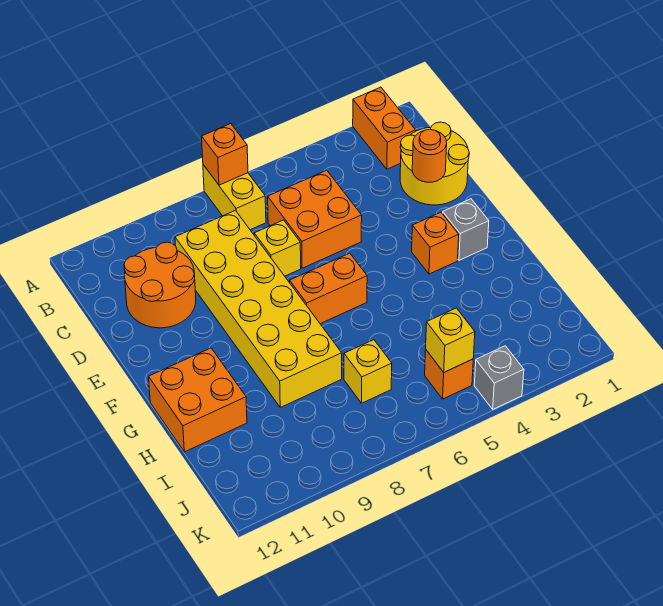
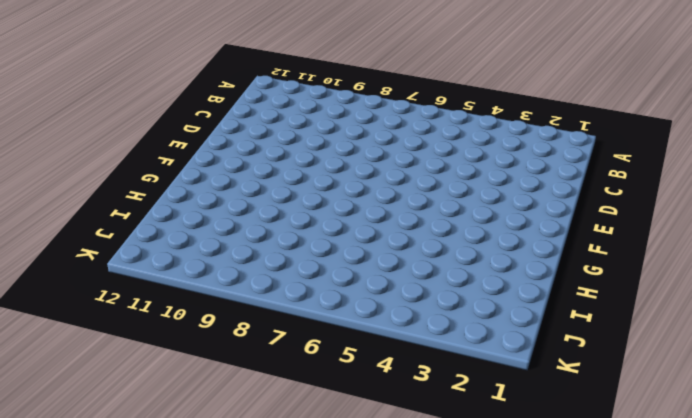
none -> orange brick A2:B2 level 1
none -> yellow brick A7:B7 level 1
none -> yellow round brick C1:D2 level 1

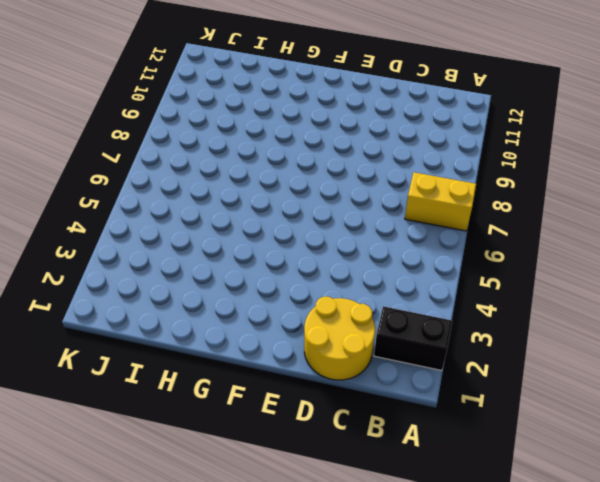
black brick A2:B2 level 1 -> orange brick A2:B2 level 1
none -> orange brick C5:D6 level 1
none -> yellow brick C8:H9 level 1
none -> orange round brick C10:D11 level 1

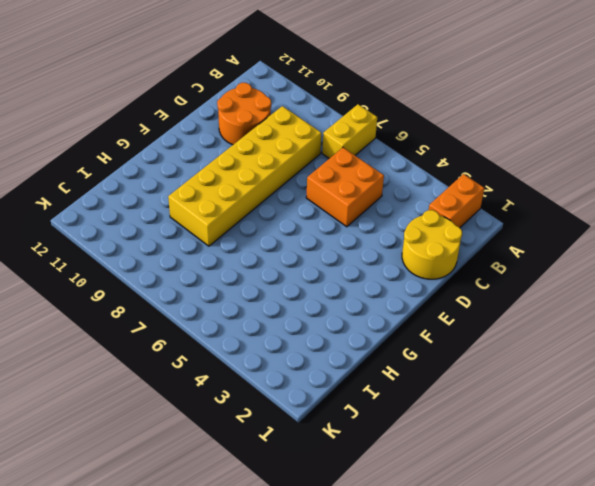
none -> yellow brick D7 level 1
none -> grey brick F2 level 1
none -> orange brick F3 level 1

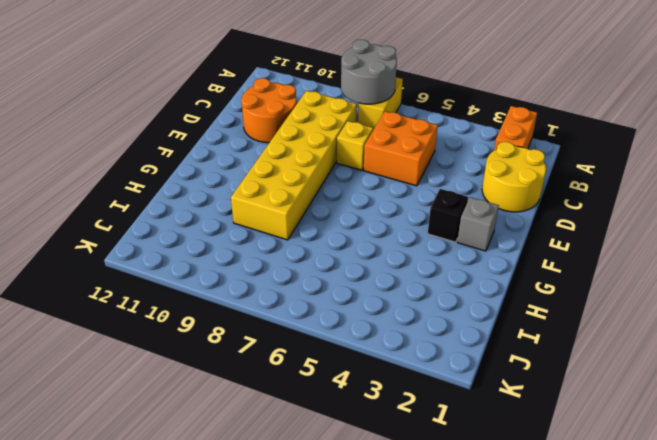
grey round brick A7:B8 level 2 -> orange brick A7 level 2
black brick F3 level 1 -> orange brick F3 level 1
none -> orange brick F6:F7 level 1
none -> orange brick G11:H12 level 1
none -> yellow brick I7 level 1

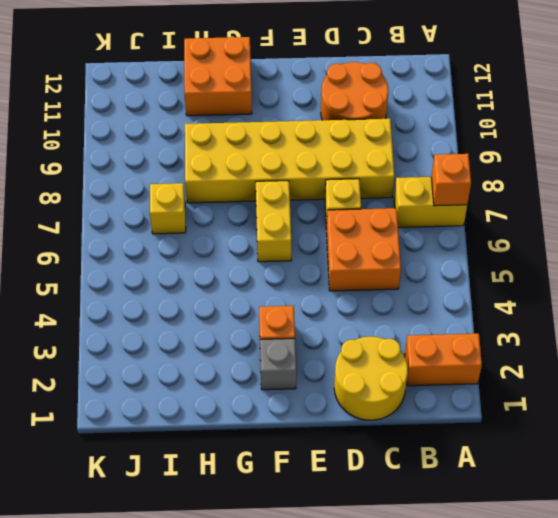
yellow brick F6:F7 level 1 -> orange brick F6:F7 level 1
none -> orange brick J5 level 1
none -> grey brick K4 level 1
none -> orange round brick D2 level 2

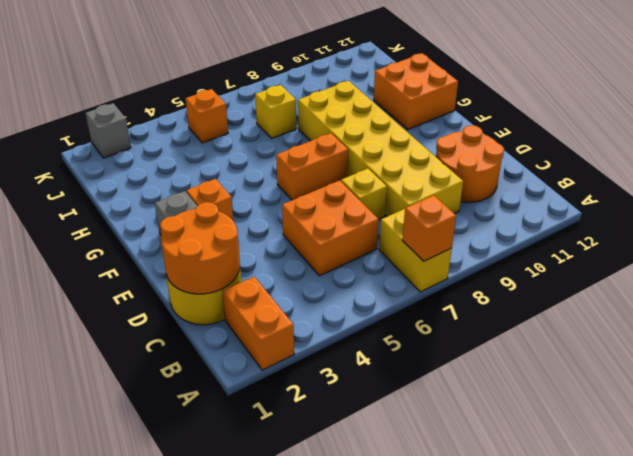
orange round brick C1:D2 level 2 -> orange round brick D2 level 2
grey brick K2 level 1 -> grey brick K4 level 1
none -> yellow brick J5 level 2

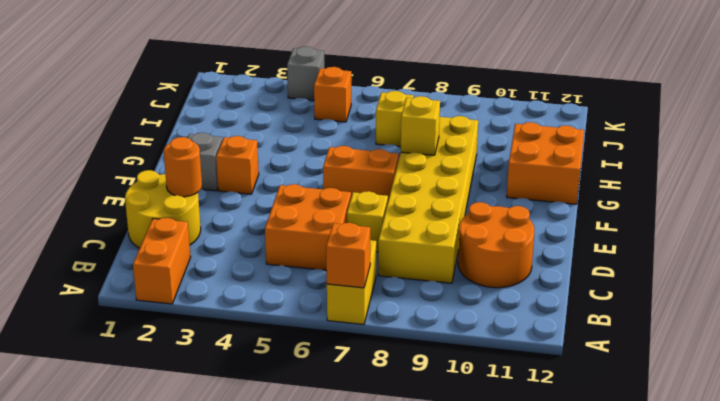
yellow brick G8 level 2 -> yellow brick J5 level 2

